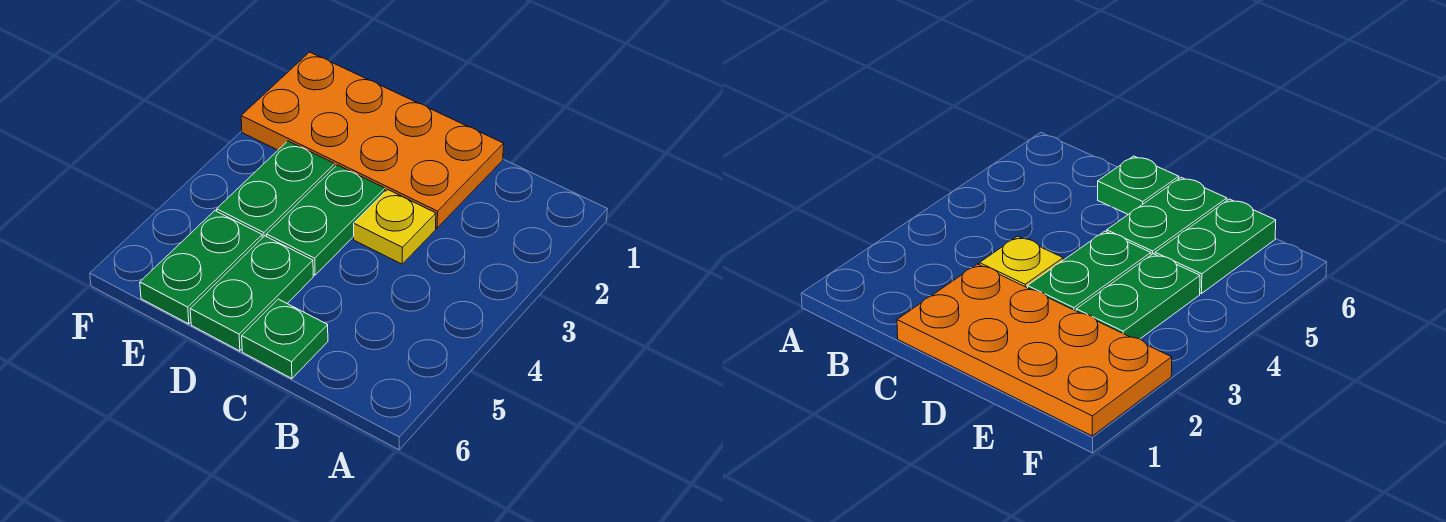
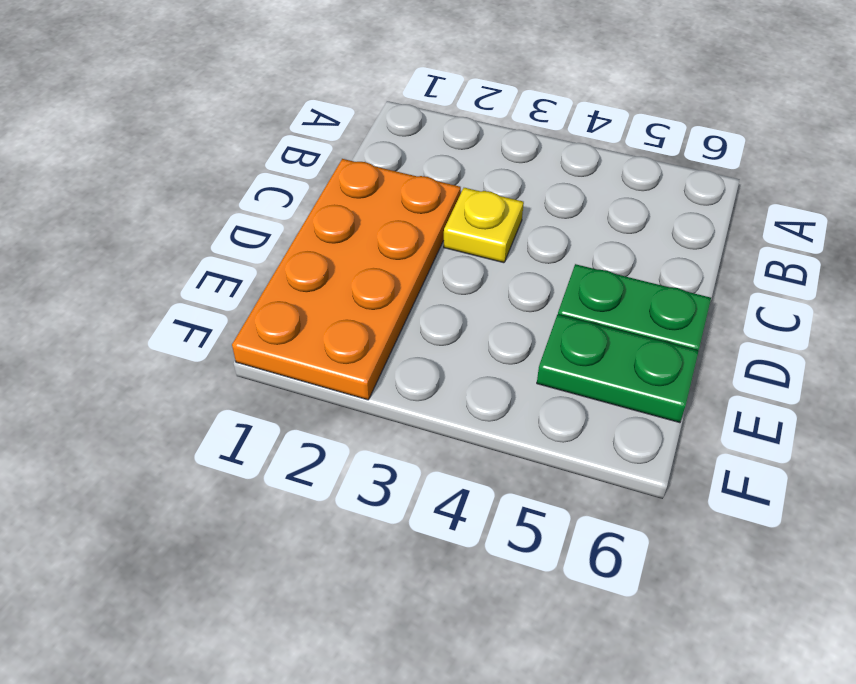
none -> green plate C6 level 1
none -> green plate D3:D4 level 1

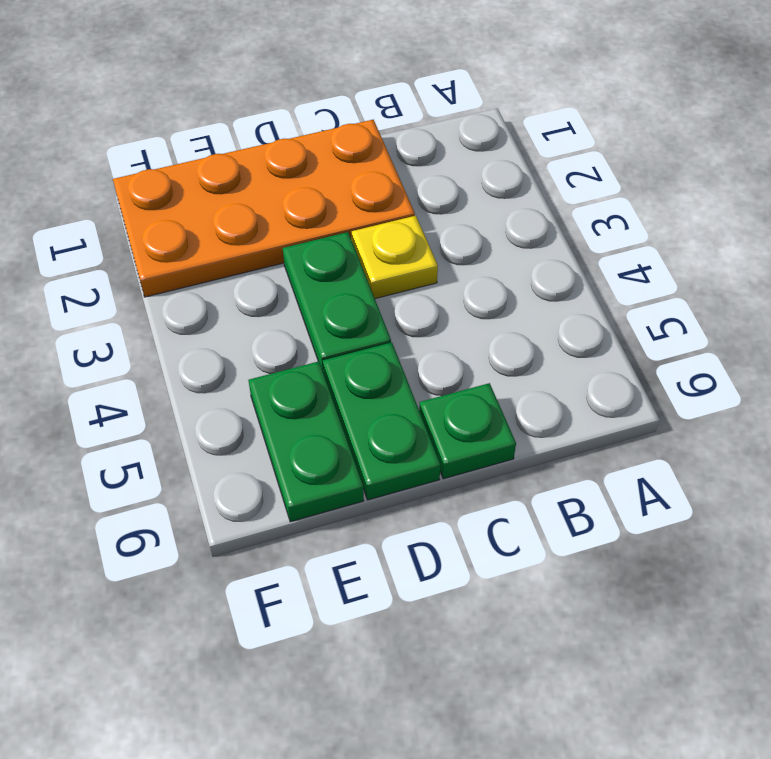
none -> green plate E3:E4 level 1

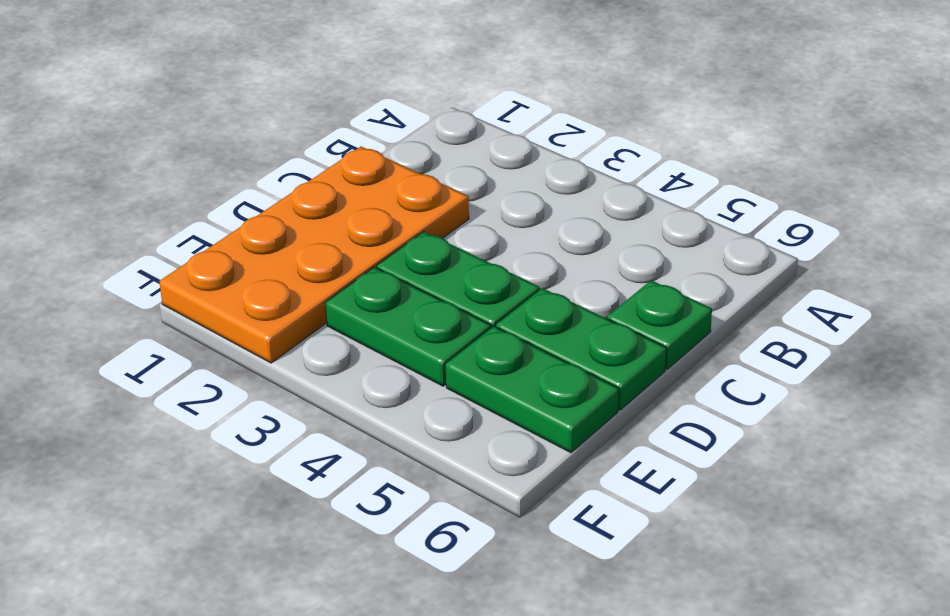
none -> yellow plate C3 level 1

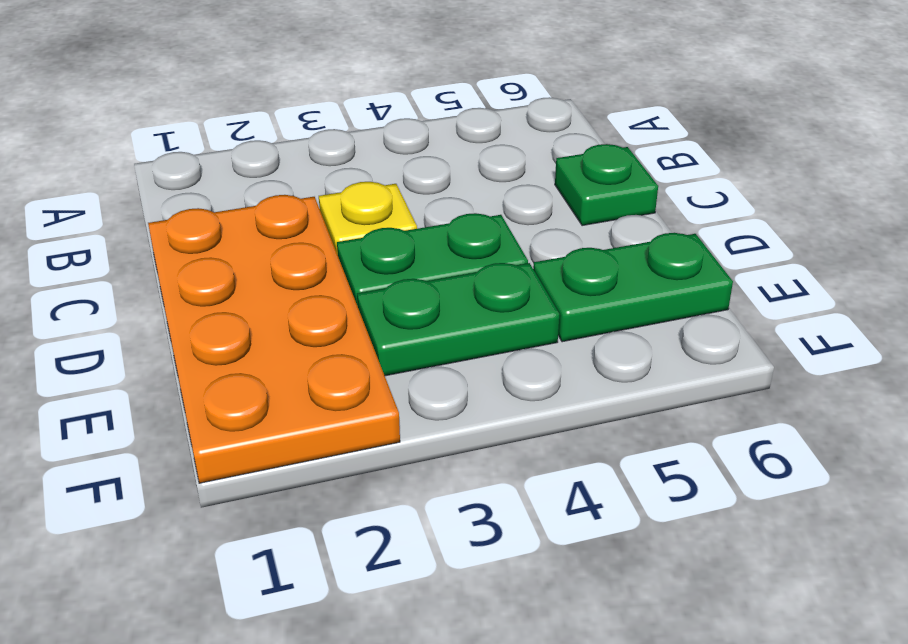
none -> green plate D5:D6 level 1

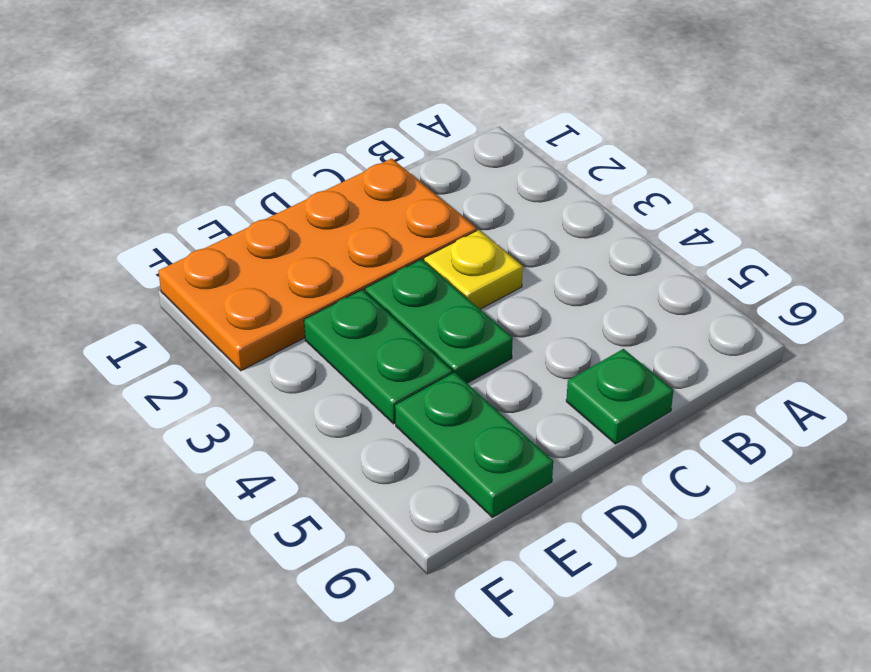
none -> green plate D5:D6 level 1

